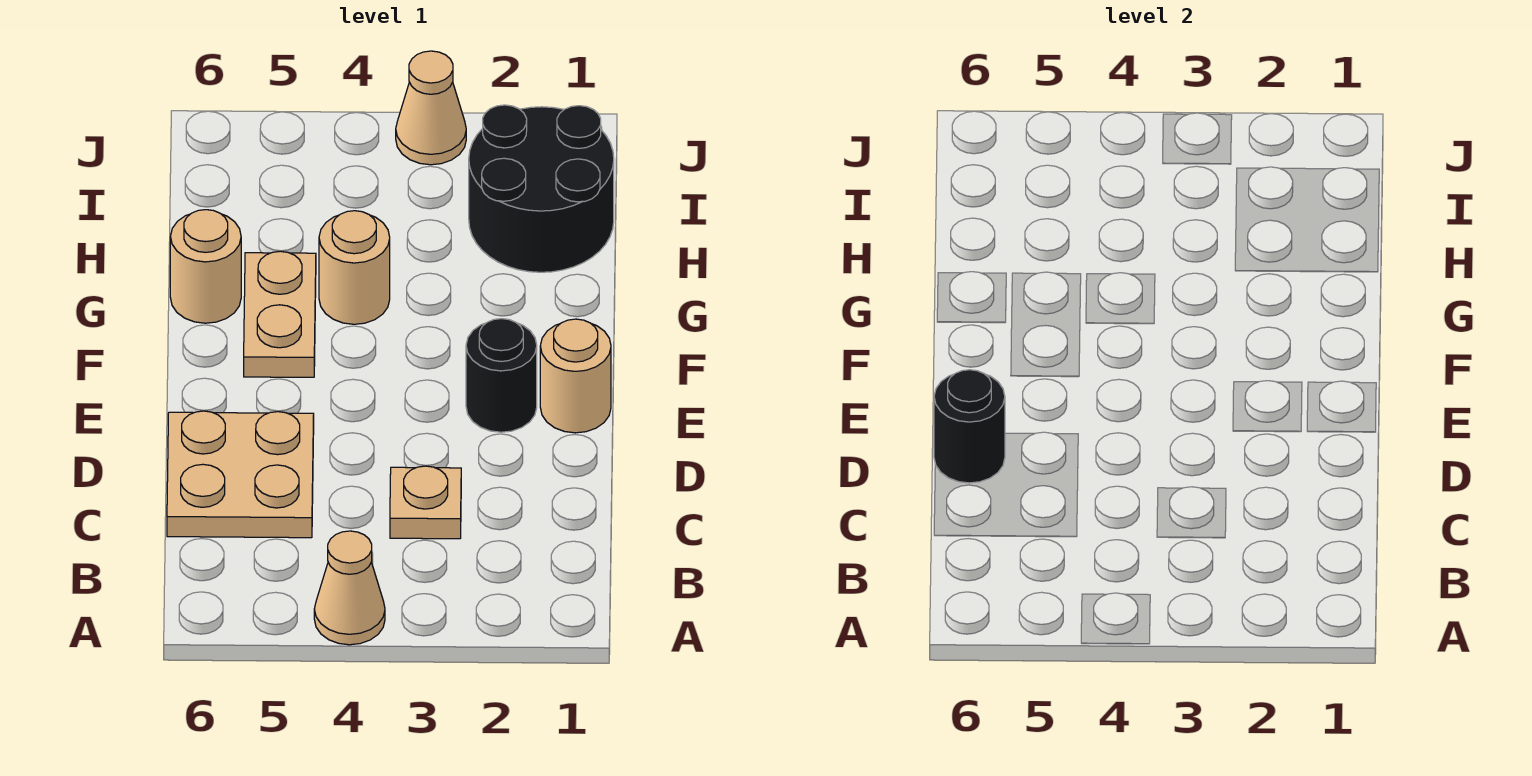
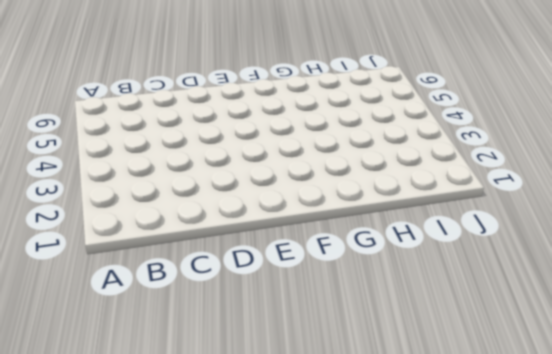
none -> tan cone A4 level 1
none -> tan plate C3 level 1

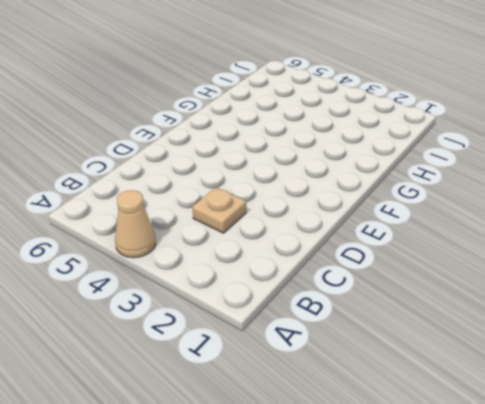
none -> tan plate C5:D6 level 1
none -> tan round brick E1 level 1

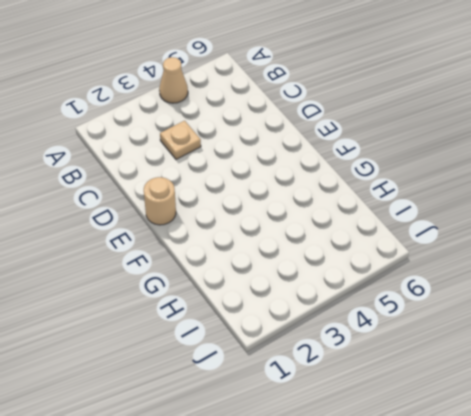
none -> tan plate C5:D6 level 1
none -> black round brick E2 level 1

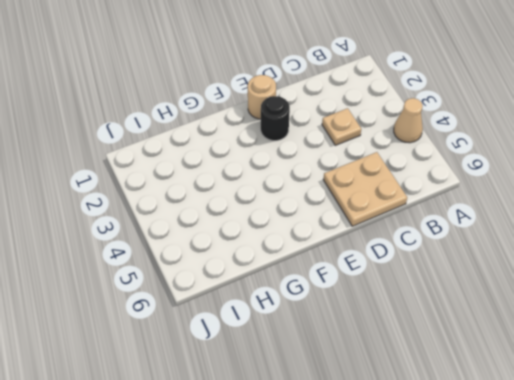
none -> tan plate F5:G5 level 1
none -> tan round brick G4 level 1

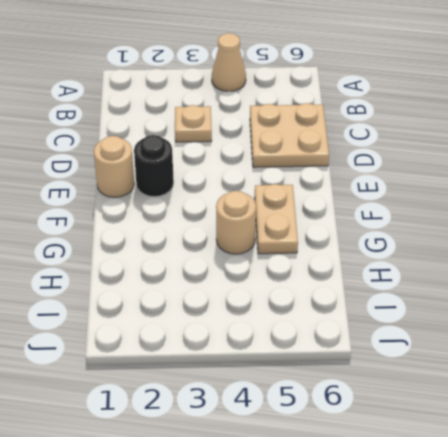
none -> tan round brick G6 level 1
none -> black round brick H1:I2 level 1

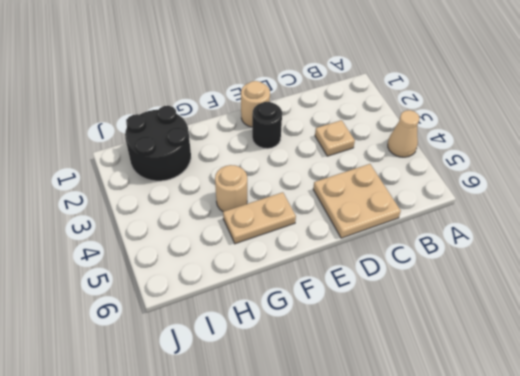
none -> tan round brick G6 level 1
none -> tan cone J3 level 1

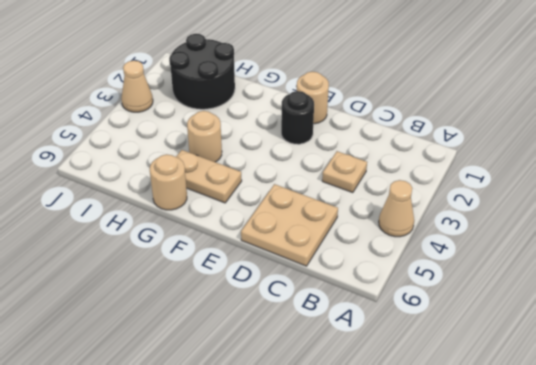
none -> black round brick D6 level 2

